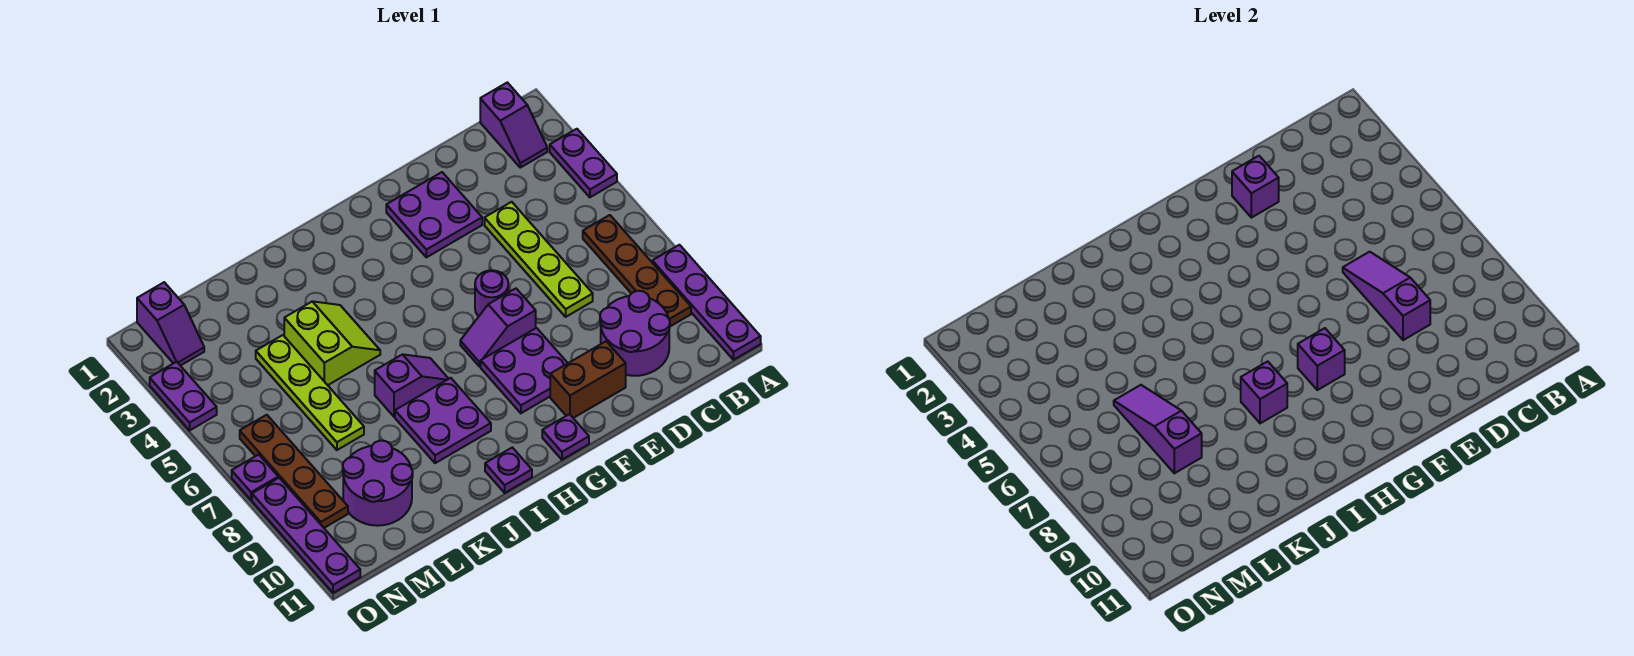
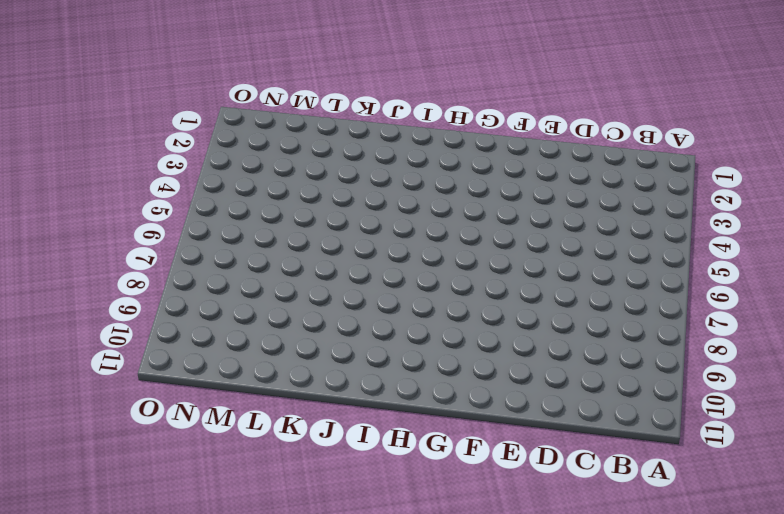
none -> purple plate A3:A4 level 1
none -> purple plate A8:A11 level 1
none -> purple slope B1:B2 level 1 top 1

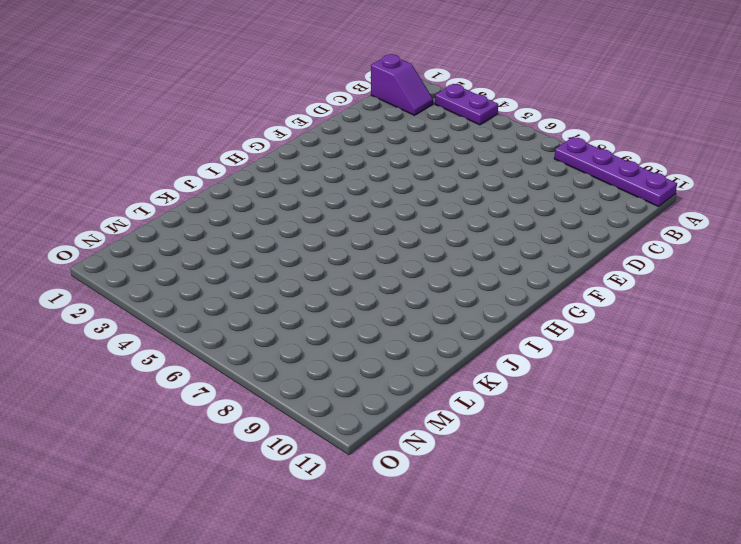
none -> brown plate B6:B9 level 1
none -> purple round brick C9:D10 level 1
none -> lime plate D4:D7 level 1

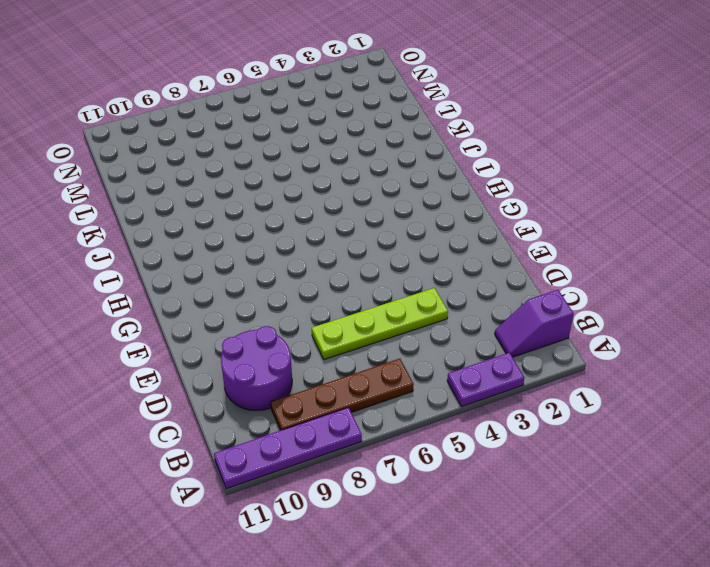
none -> purple plate E2:F3 level 1
none -> brown brick E10:F10 level 1
none -> purple round brick F6 level 1

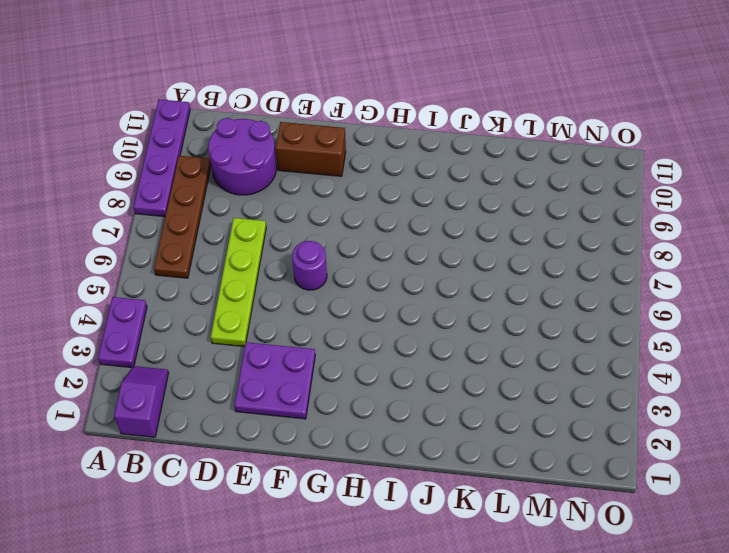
none -> purple slope F7:G7 level 1 top F
none -> purple plate F8:G9 level 1
none -> purple plate G11 level 1

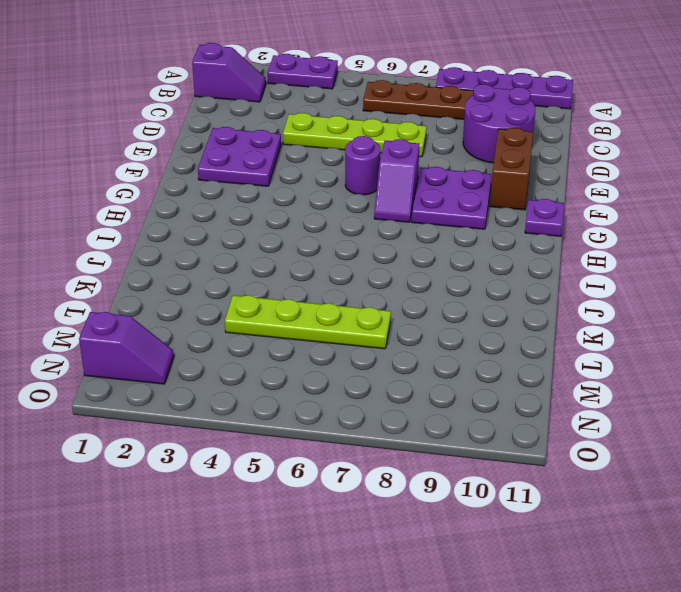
none -> purple slope I7:J7 level 1 top J
none -> purple plate I8:J9 level 1
none -> purple plate I11 level 1

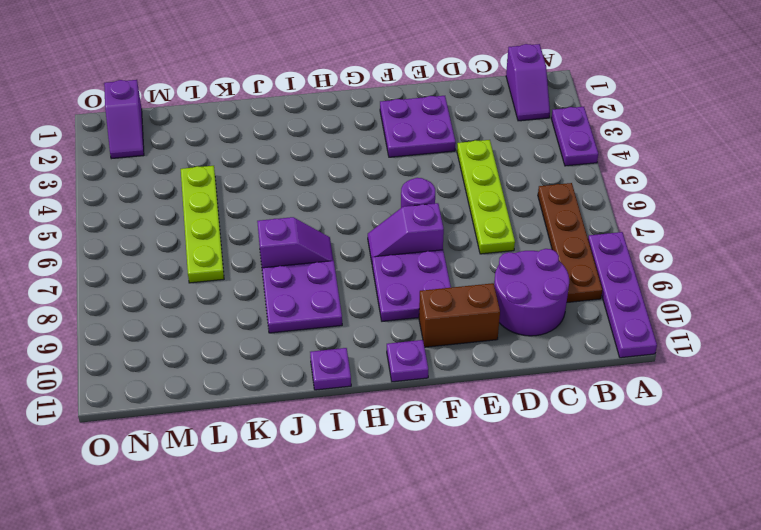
none -> lime slope J4:K5 level 1 top K
none -> purple round brick L9:M10 level 1
none -> brown plate N6:N9 level 1

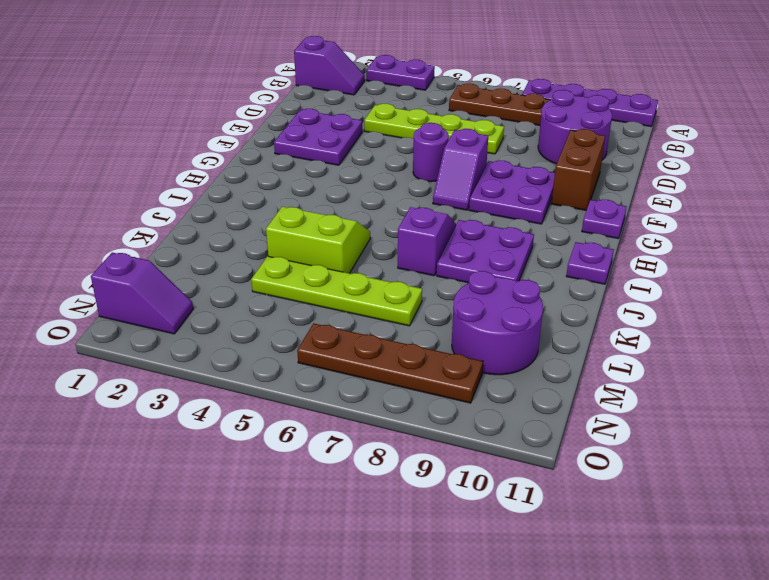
none -> purple plate O3:O4 level 1
none -> purple plate O7 level 1
none -> purple plate O8:O11 level 1

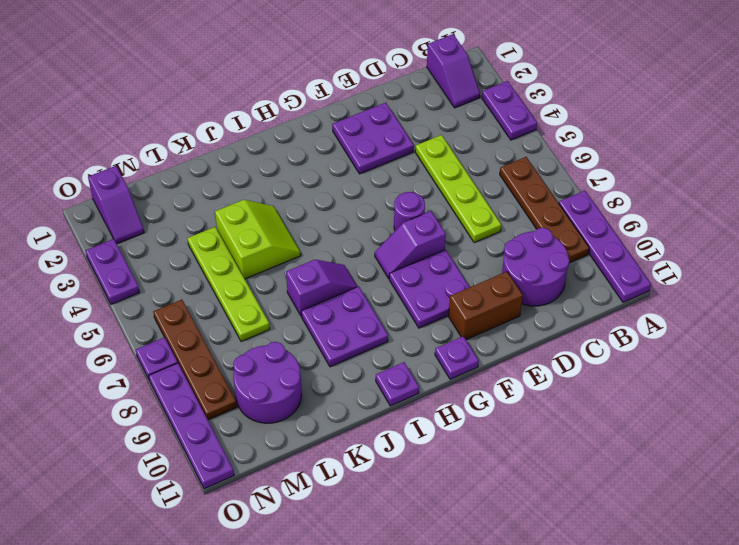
none -> purple slope D6:D8 level 2 top 8
none -> purple brick E2 level 2
none -> purple brick G8 level 2

